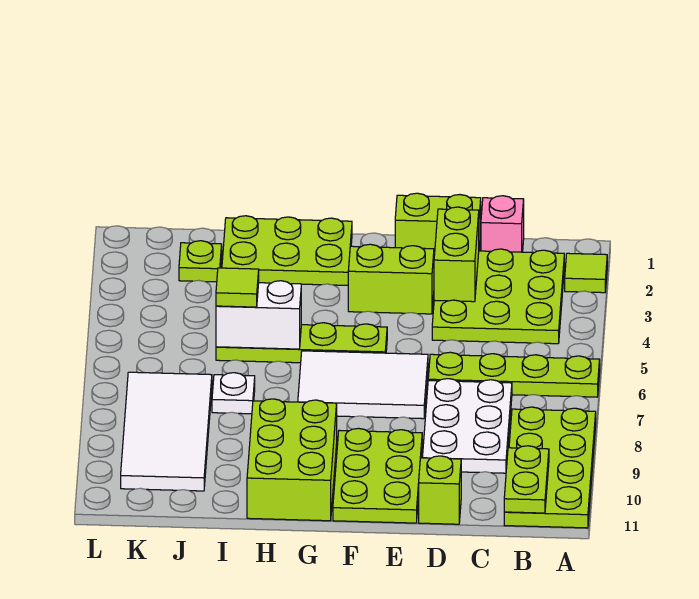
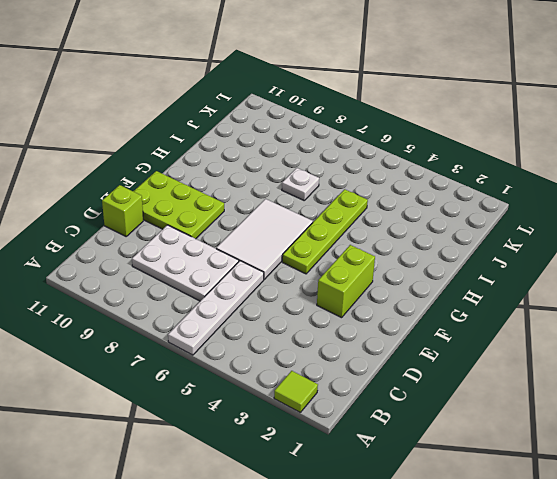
white plate A6:D6 level 1 -> lime plate A6:D6 level 1
none -> lime plate A8:B11 level 1
none -> lime plate B2:D4 level 1
none -> pink brick C1 level 1

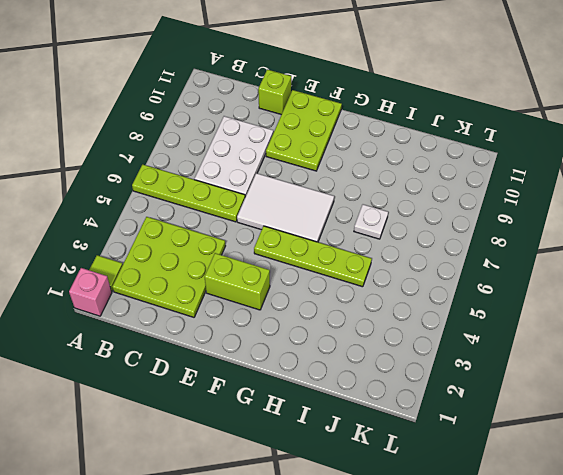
pink brick A1 level 1 -> pink brick C1 level 1
none -> lime plate A8:B11 level 1
none -> lime brick D1:E1 level 1
none -> lime plate G1:I2 level 1

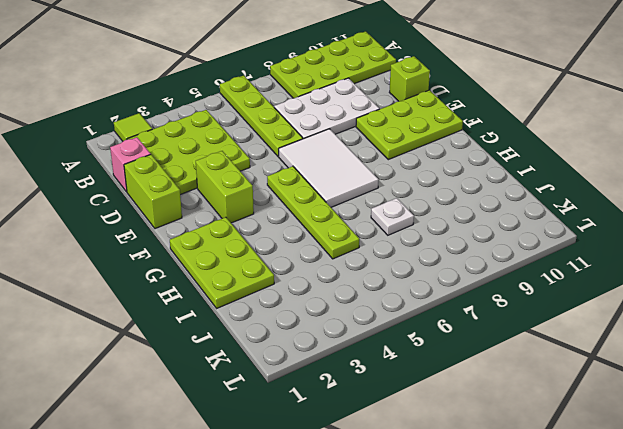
none -> lime brick G9:H11 level 1
none -> lime plate J2 level 1
none -> white tile J7:K10 level 1

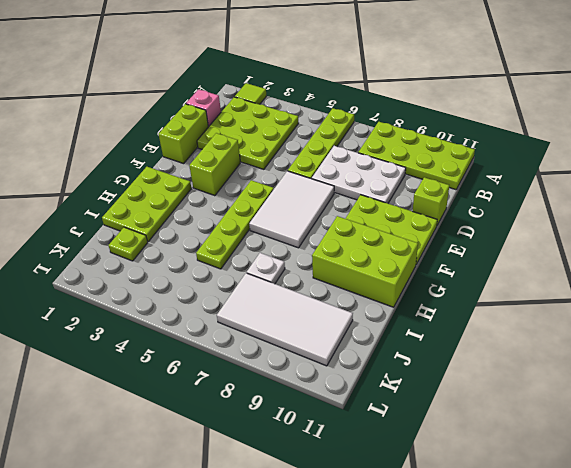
none -> lime plate B10:B11 level 2
none -> lime brick D2:D3 level 2
none -> white brick H5:I5 level 2

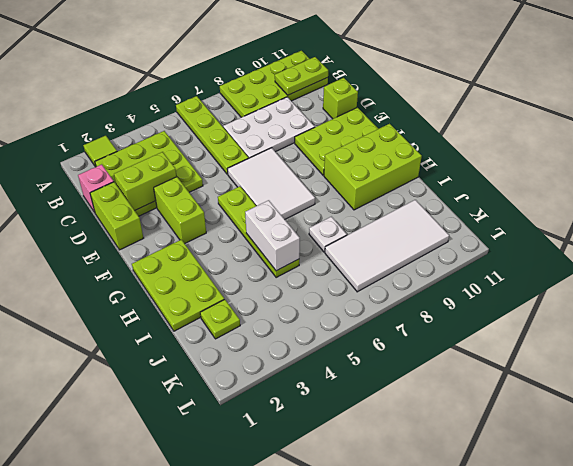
none -> lime tile I5 level 3

